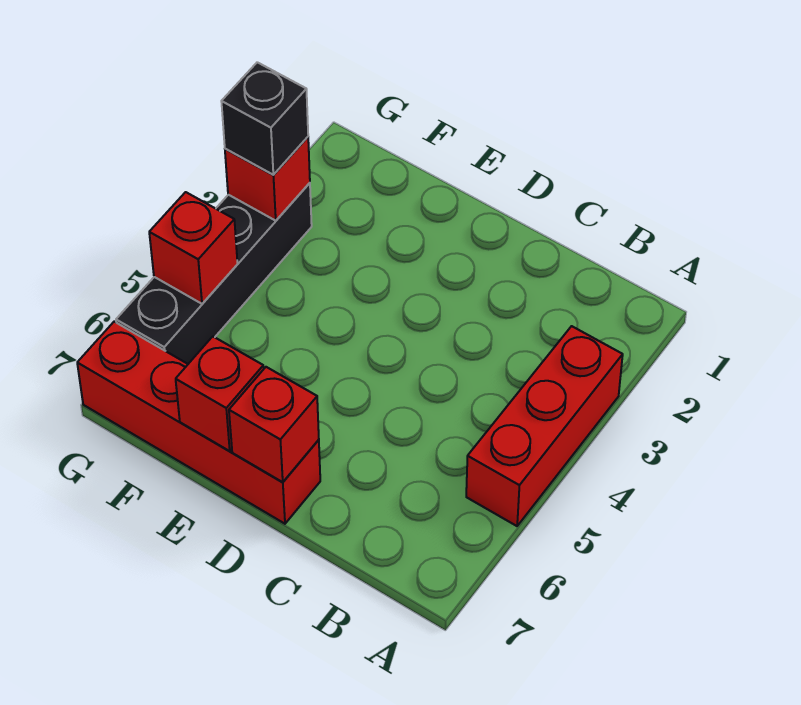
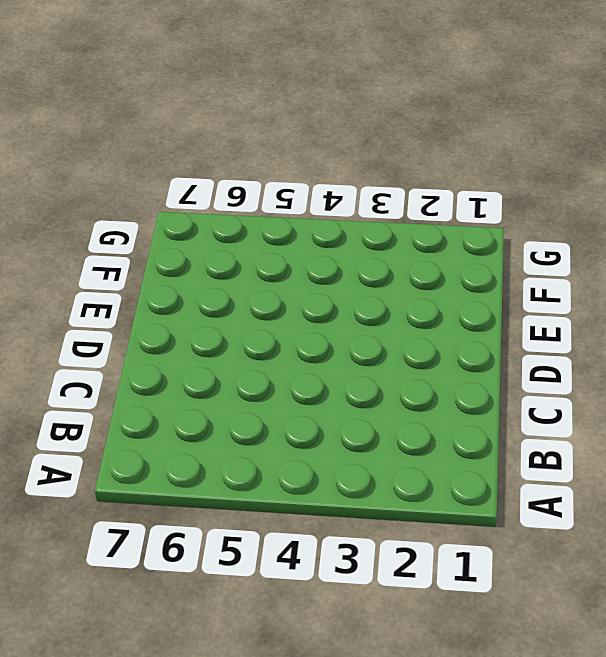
none -> red brick A3:A5 level 1
none -> red brick D7:G7 level 1

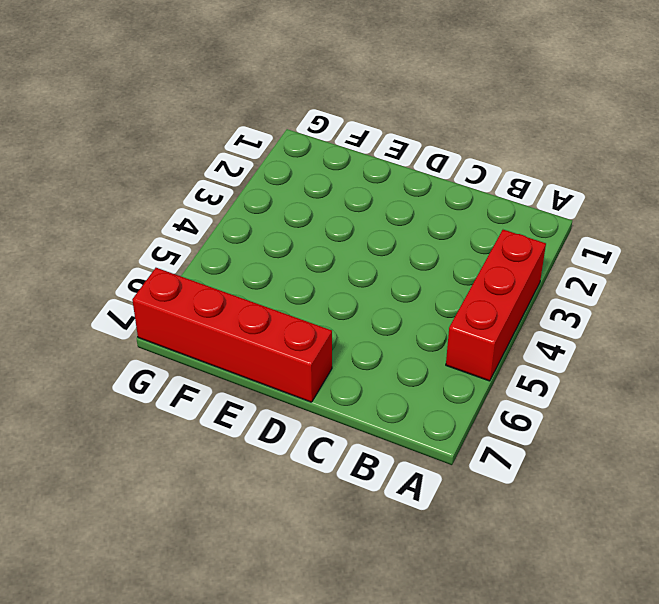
none -> black brick G3:G6 level 1
none -> red brick D7 level 2

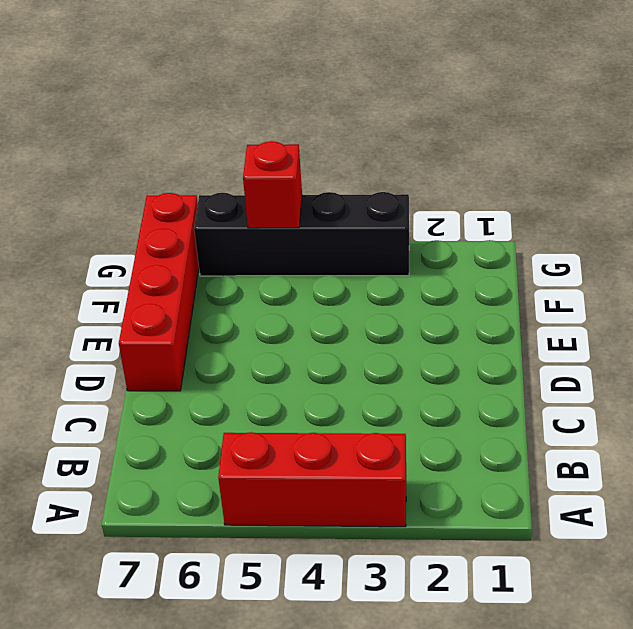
none -> red brick D7 level 2
none -> red brick E7 level 2

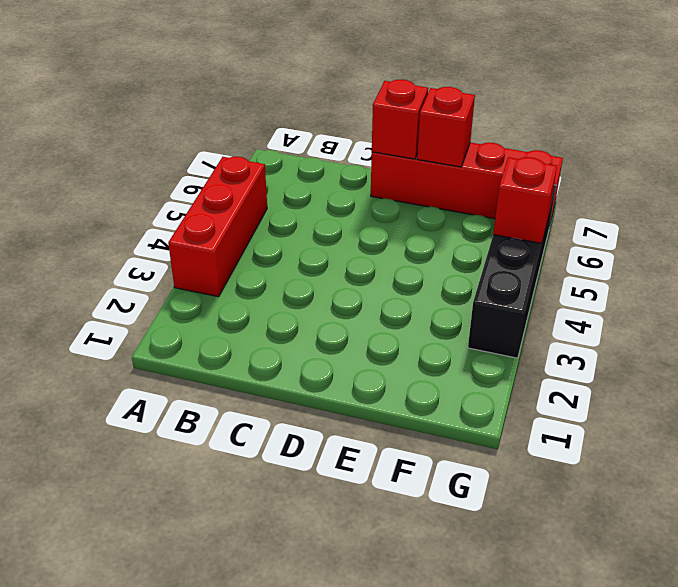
none -> red brick G3 level 2
none -> black brick G3 level 3

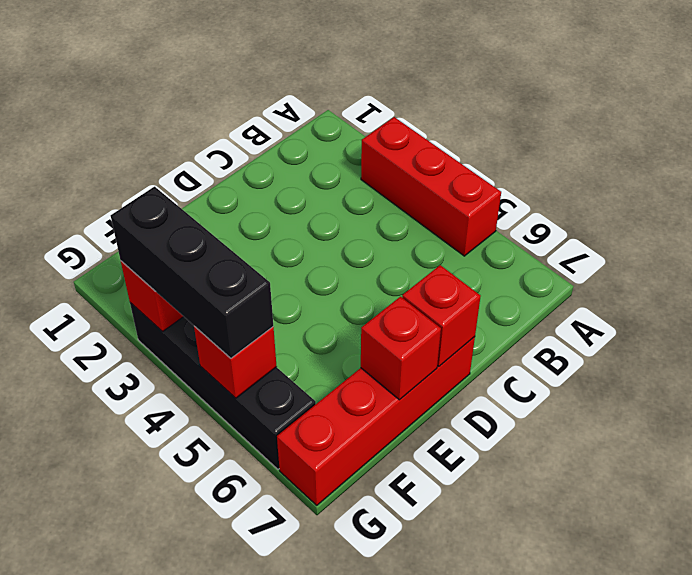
black brick G3:G5 level 3 -> black brick G3 level 3

